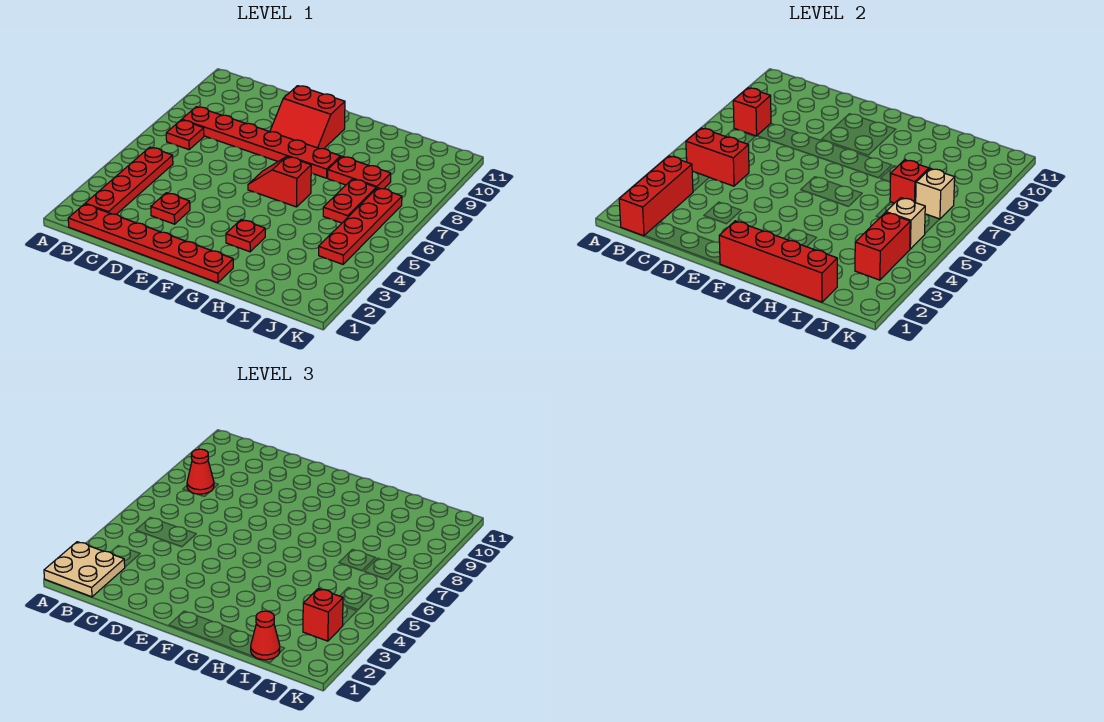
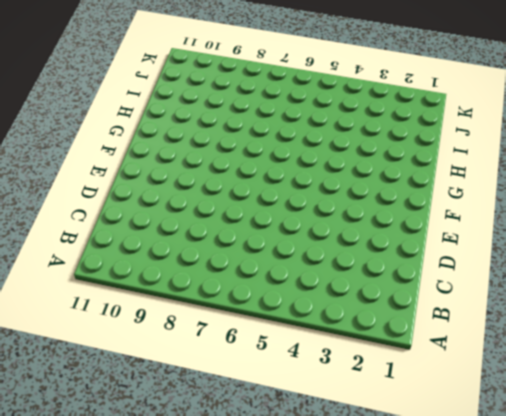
none -> red plate B1:G1 level 1
none -> red plate B2:B5 level 1
none -> red plate B7 level 1

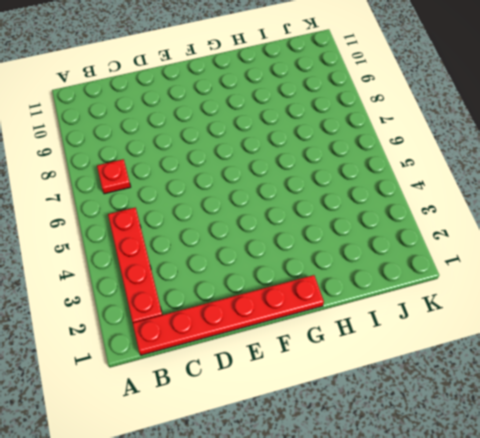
none -> red plate B8:G8 level 1
none -> red plate D3 level 1
none -> red slope E9:F10 level 1 top 10

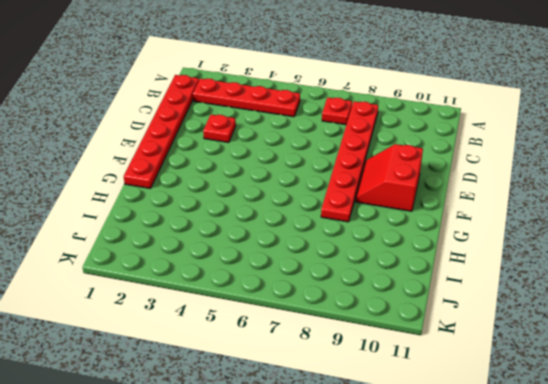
none -> red slope F6:G6 level 1 top G
none -> red plate G3 level 1
none -> red plate H8:I8 level 1

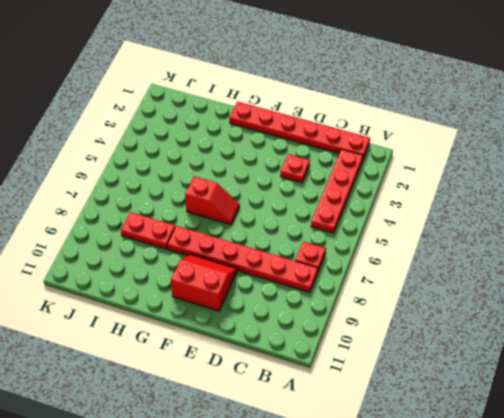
none -> red plate G3 level 1
none -> red plate I6:I7 level 1
none -> red plate J4:J7 level 1

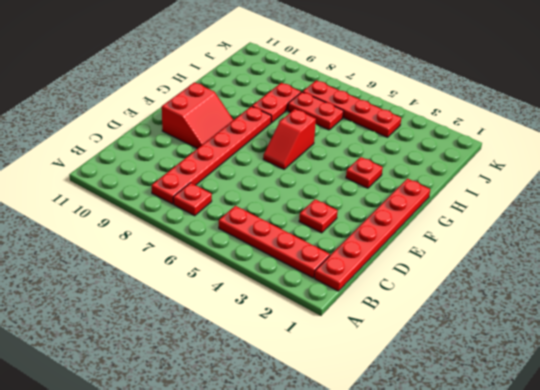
none -> red brick B1:B3 level 2
none -> red brick B5:C5 level 2
none -> red brick B8 level 2

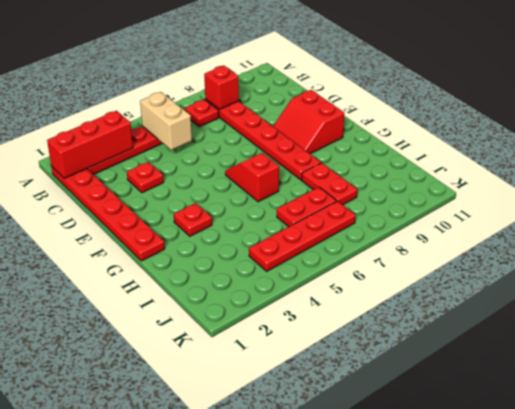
tan brick B5:C5 level 2 -> red brick B5:C5 level 2
none -> red brick F1:I1 level 2
none -> red brick I7 level 2
none -> red brick J3:J4 level 2

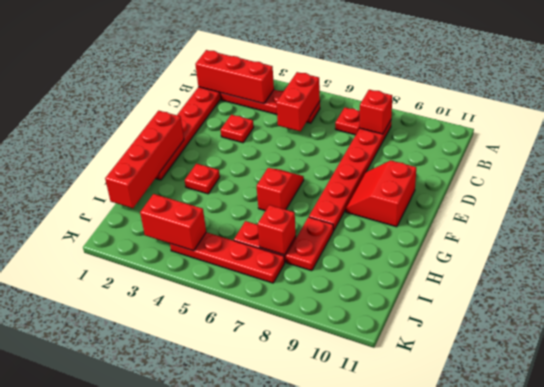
none -> tan brick J5 level 2
none -> tan brick J7 level 2
none -> tan plate A1:B2 level 3

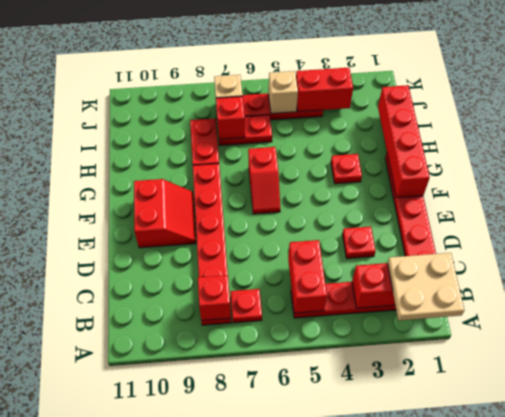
none -> red cone B8 level 3
none -> red cone I1 level 3
none -> red brick J3 level 3

